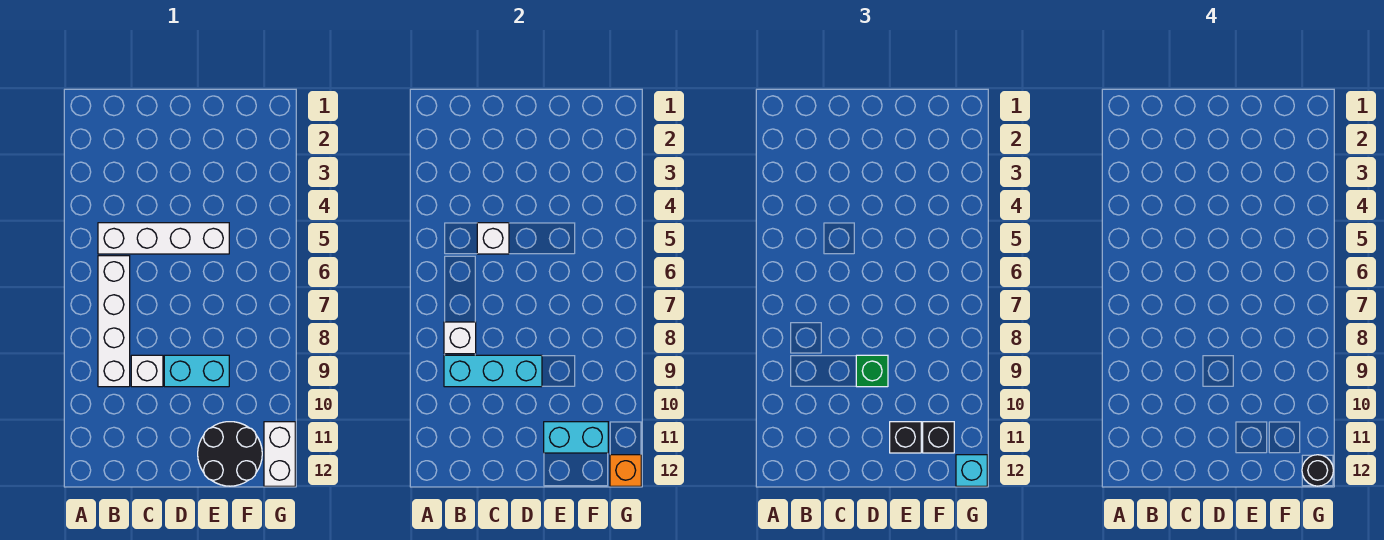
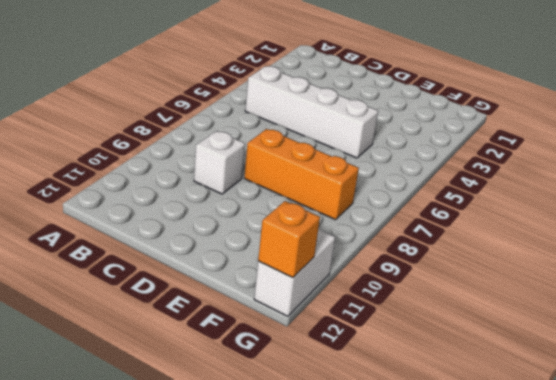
orange brick D8:F8 level 1 -> none
none -> white brick B6:B9 level 1
none -> cyan brick D9:E9 level 1
none -> black round brick E11:F12 level 1

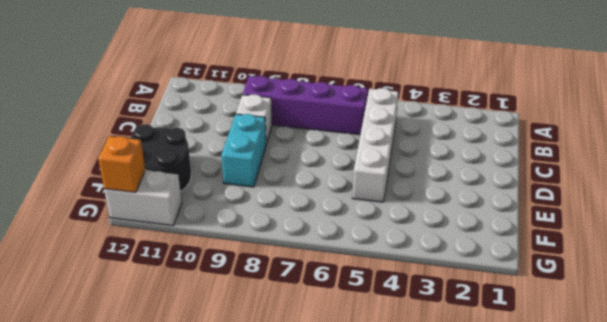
purple brick B6:B9 level 1 -> white brick B6:B9 level 1
none -> white brick B8 level 2
none -> cyan brick B9:D9 level 2
none -> white brick C5 level 2

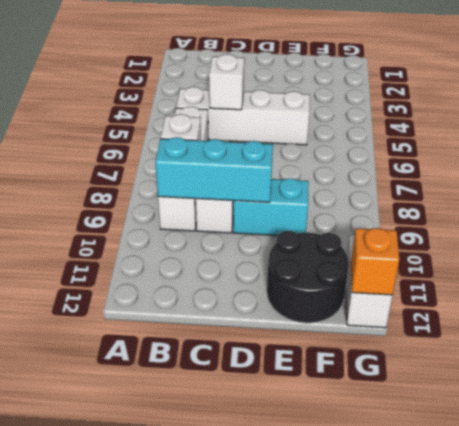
none -> cyan brick E11:F11 level 2
none -> green brick D9 level 3
none -> black brick E11 level 3

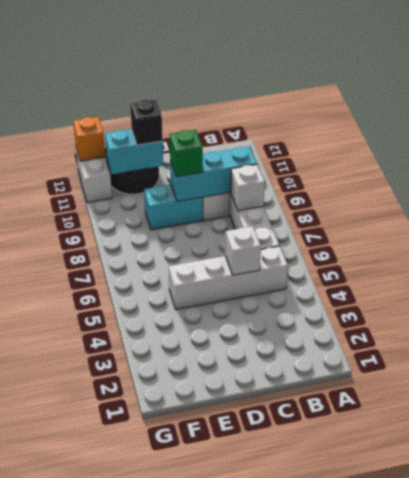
none -> black brick F11 level 3
none -> cyan brick G12 level 3
none -> black round brick G12 level 4

